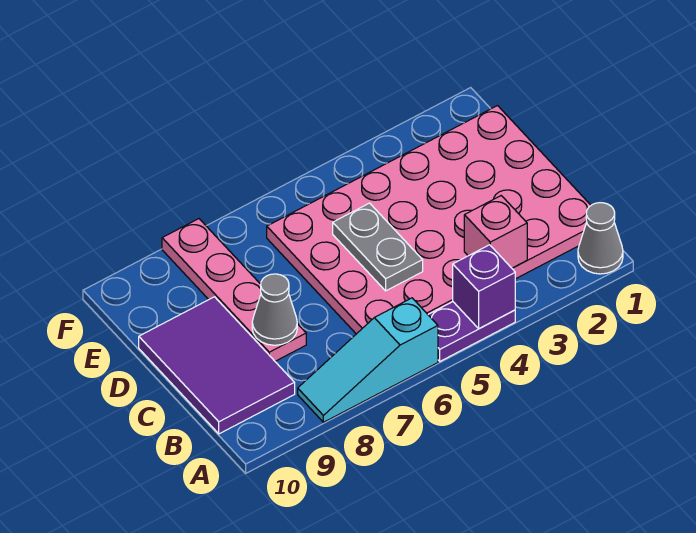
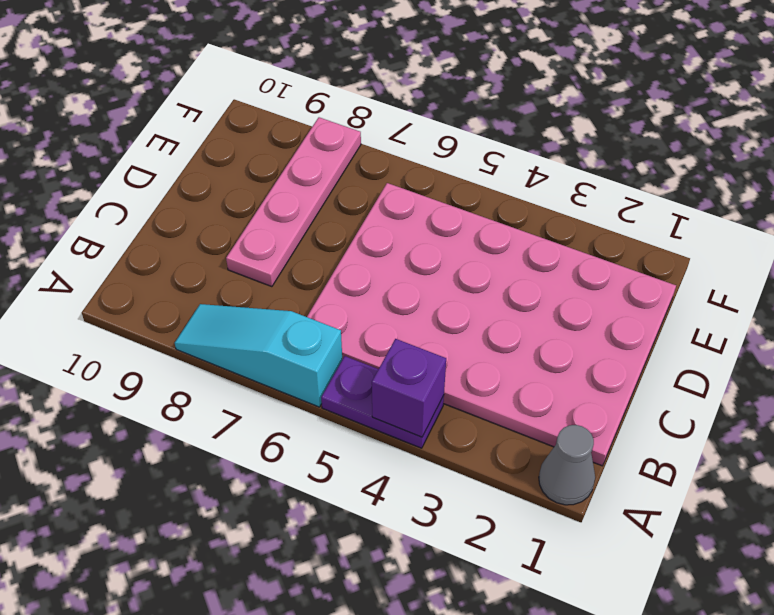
none -> purple tile B9:D10 level 1
none -> pink brick B3 level 2

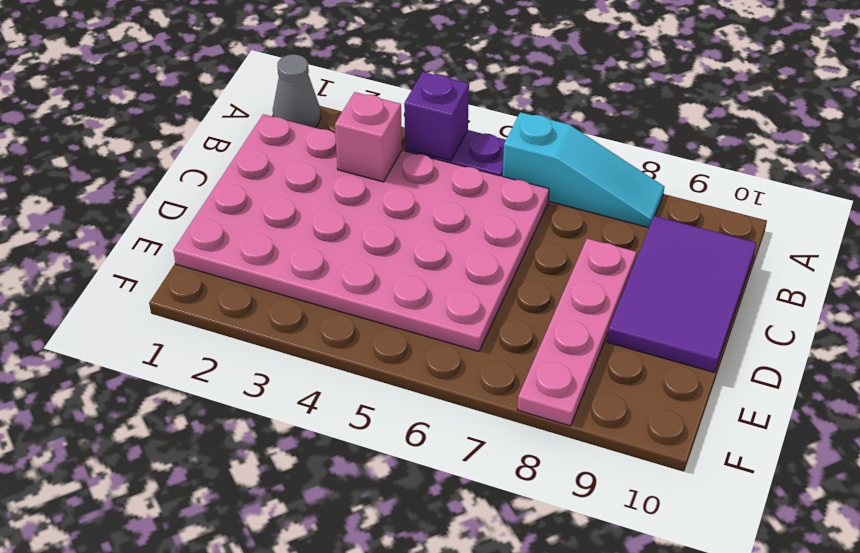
none -> grey plate C5:D5 level 2
none -> grey cone C8 level 2

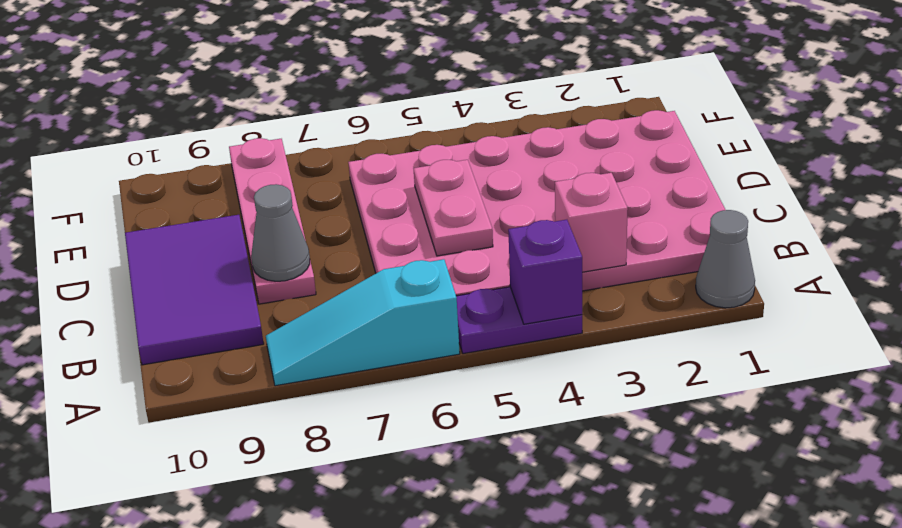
pink plate C5:D5 level 2 -> grey plate C5:D5 level 2

